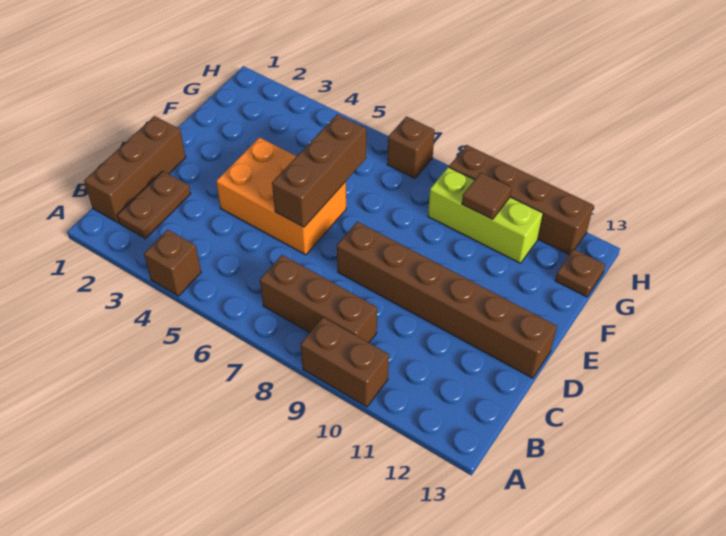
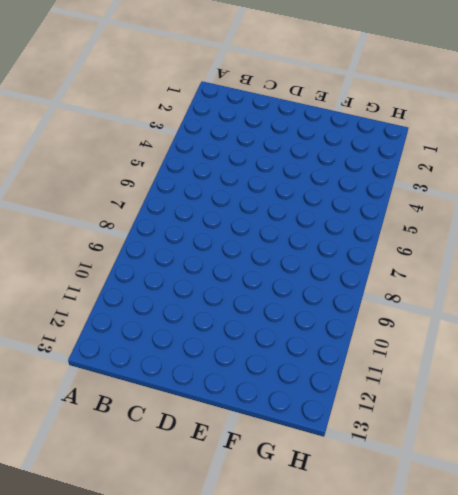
none -> brown brick A4 level 1
none -> brown brick A9:A10 level 1
none -> brown brick B1:D1 level 1

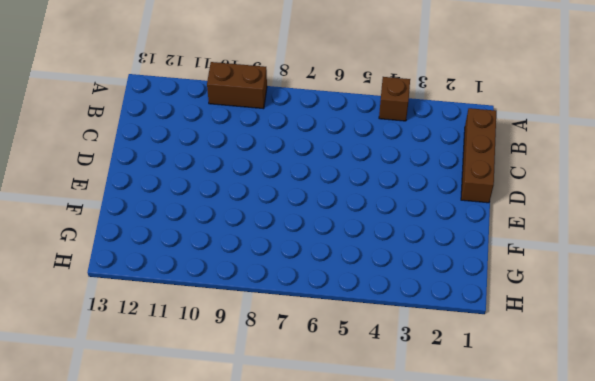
none -> brown plate B2:C2 level 1
none -> brown brick B7:B9 level 1
none -> orange brick D4:E6 level 1

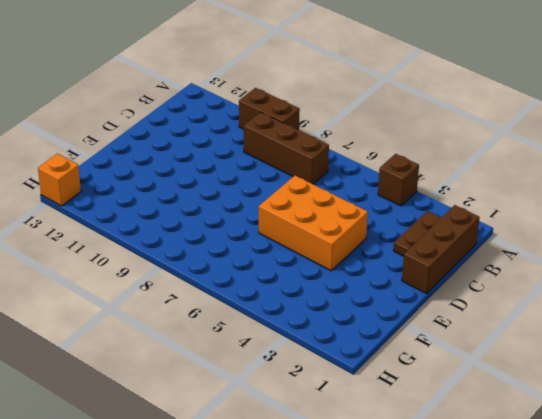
orange brick H13 level 1 -> none
none -> brown brick D8:D13 level 1
none -> lime brick G9:G11 level 1
none -> brown plate G13 level 1

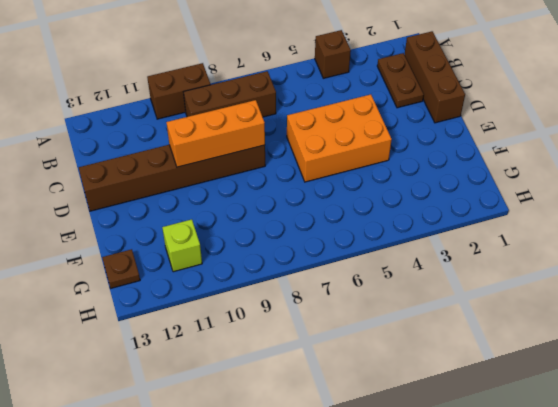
orange brick D8:D10 level 2 -> none
lime brick G11 level 1 -> lime brick G9:G11 level 1
none -> brown brick H7 level 1
none -> brown brick H9:H12 level 1
none -> brown brick D6:F6 level 2

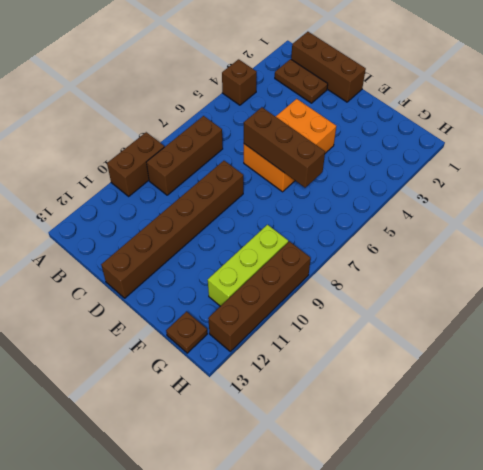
none -> brown brick H7 level 1
none -> brown tile G10 level 2

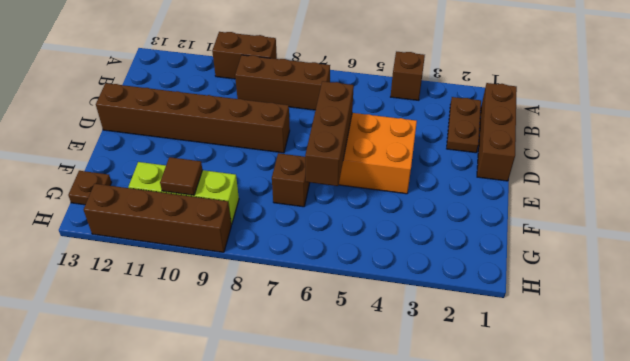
brown brick F7 level 1 -> brown brick H7 level 1

